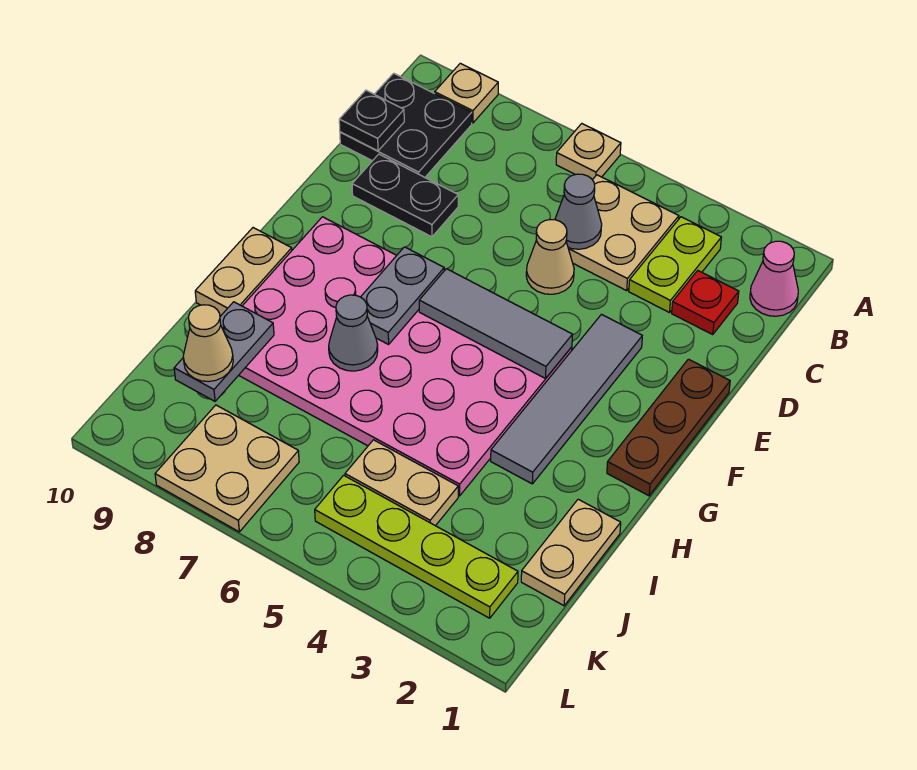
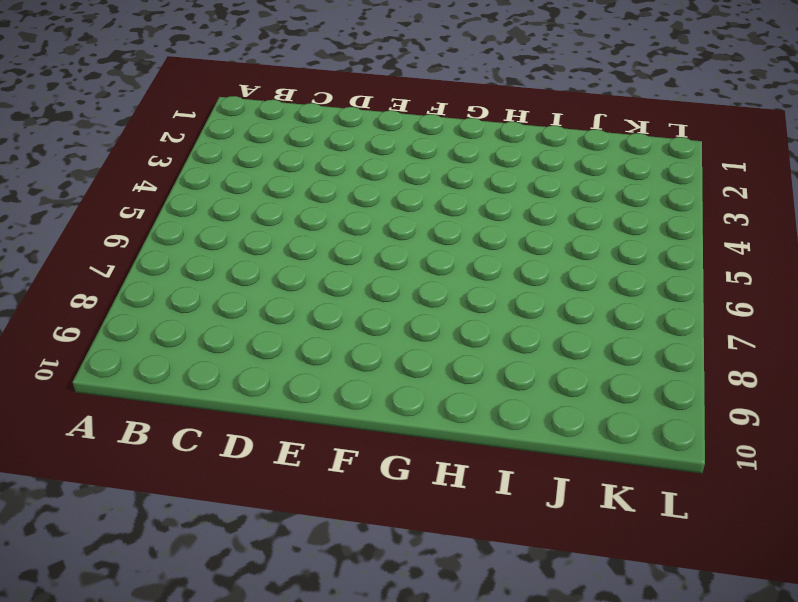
none -> tan plate A6 level 1
none -> tan plate A9 level 1
none -> pink cone B1 level 1

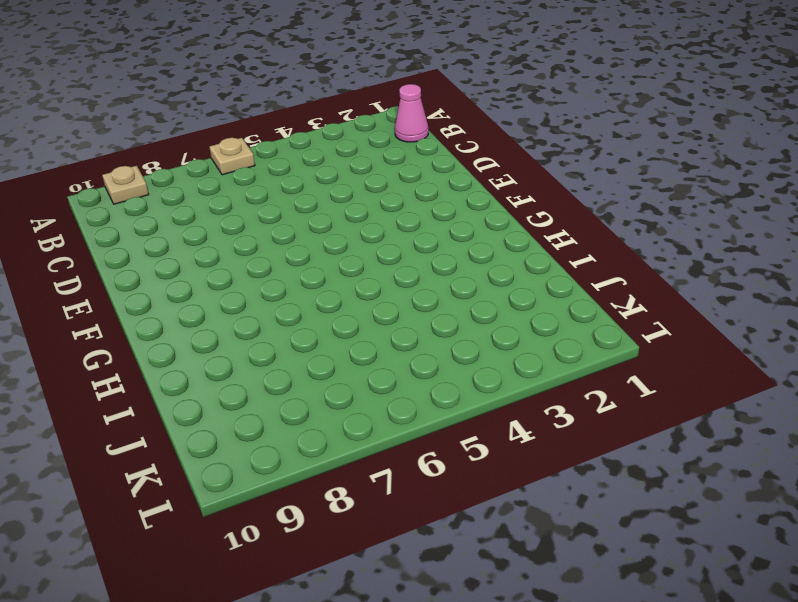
none -> lime plate B3:C3 level 1
none -> tan plate B4:C5 level 1
none -> black plate B9:C10 level 1

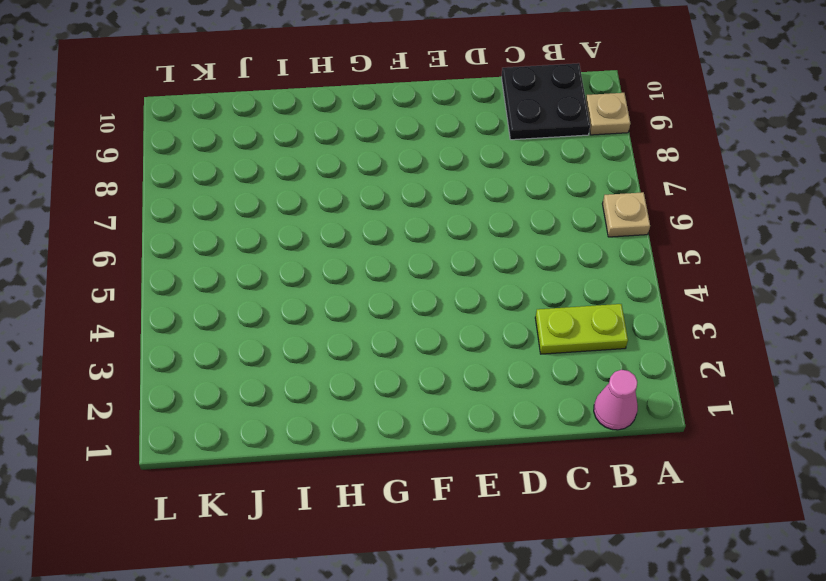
none -> tan plate B4:C5 level 1
none -> red plate C2 level 1
none -> tan cone D5 level 1

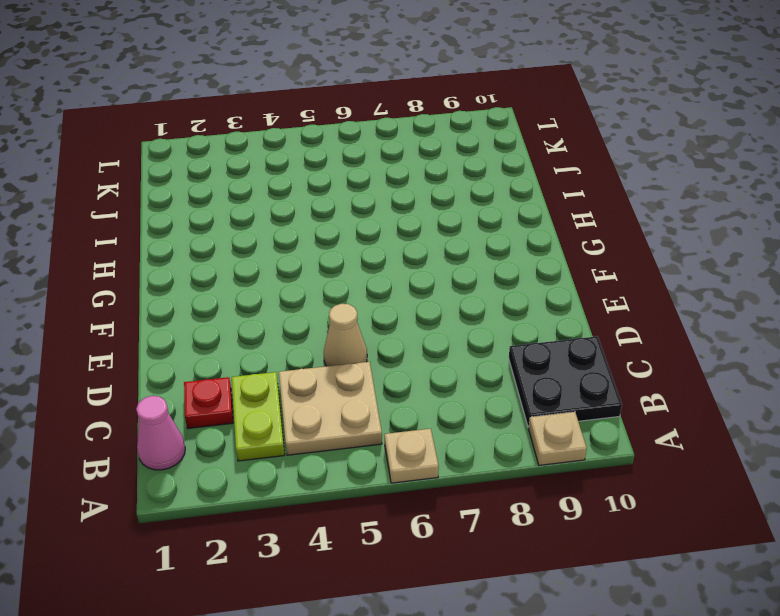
none -> black plate D8:D9 level 1
none -> brown plate E1:G1 level 1
none -> grey tile E3:H3 level 1

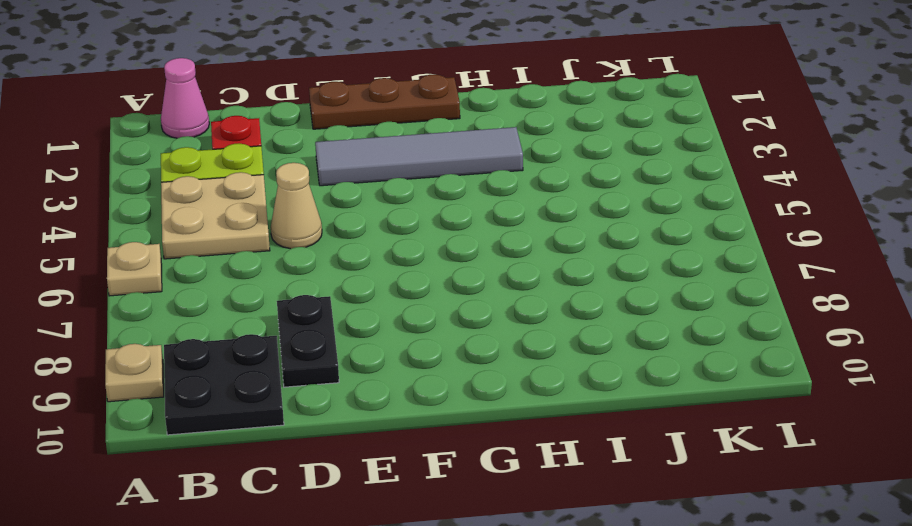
none -> pink plate F4:I9 level 1
none -> tan plate G10:H10 level 1
none -> tan plate I1:J1 level 1

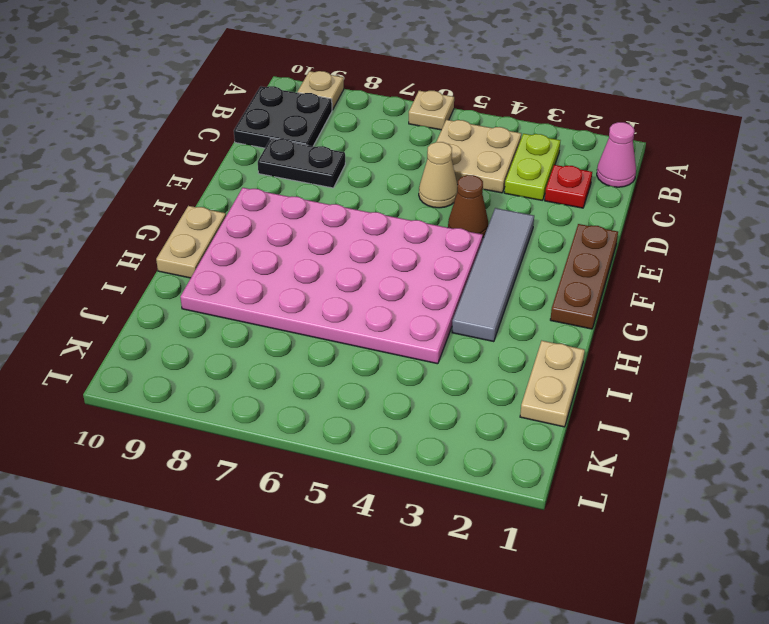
brown cone E4 level 1 -> none
none -> tan plate J4:J5 level 1
none -> lime plate K2:K5 level 1
none -> tan plate K7:L8 level 1

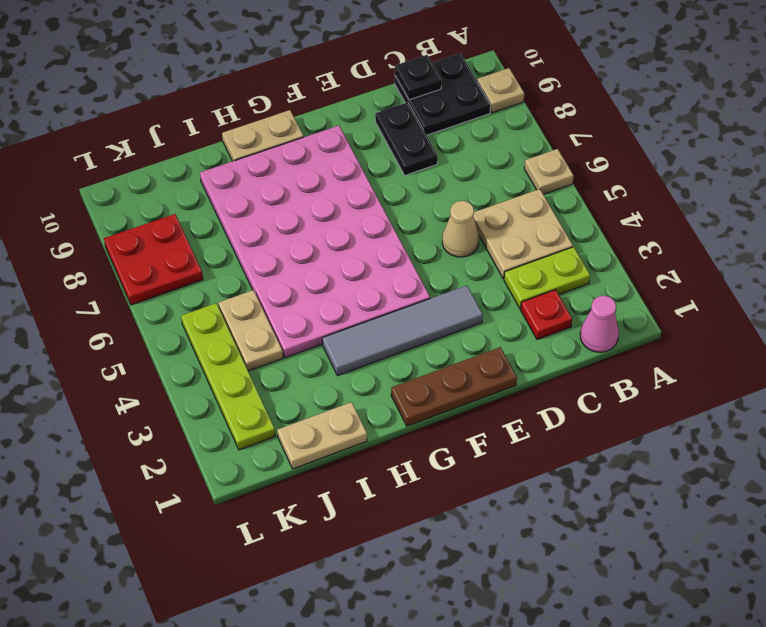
red plate K7:L8 level 1 -> tan plate K7:L8 level 1
none -> grey cone C5 level 2
none -> grey tile F4:F6 level 2
none -> grey plate F7:G7 level 2

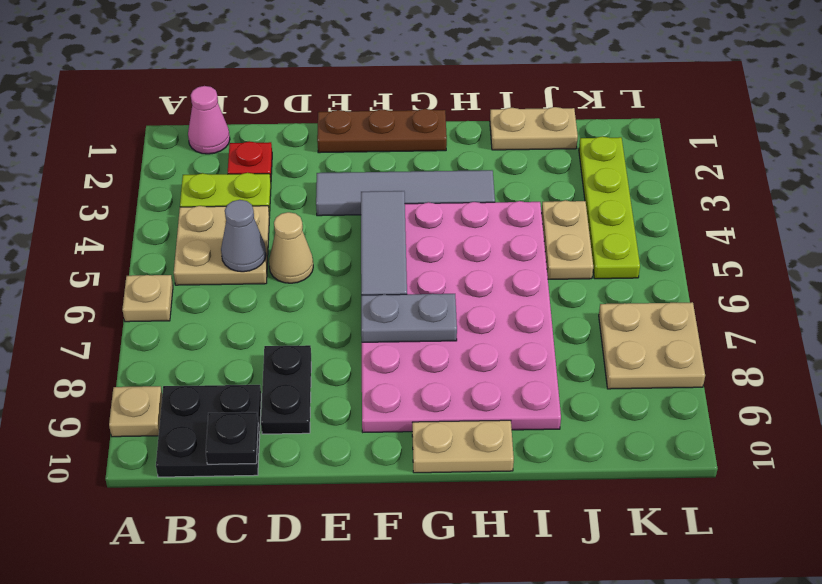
none -> grey cone H7 level 2
none -> grey plate I9:J9 level 2
none -> tan cone J9 level 3

